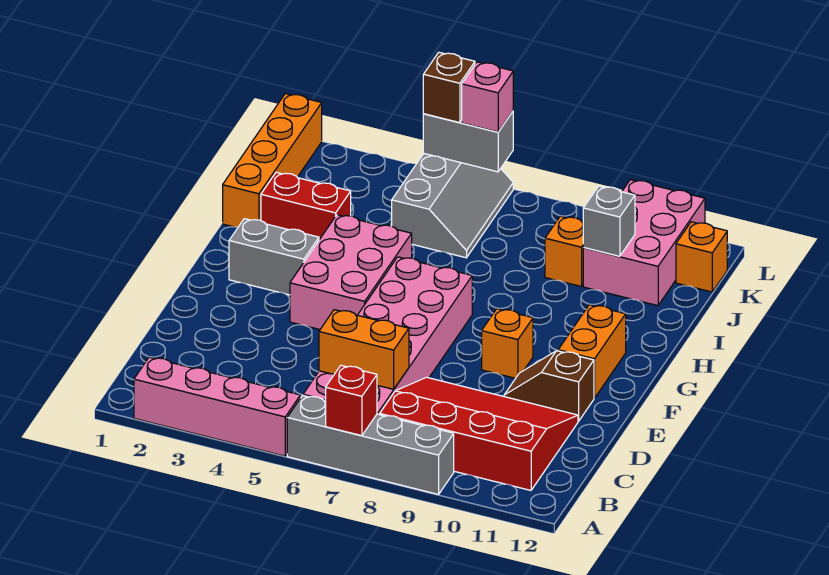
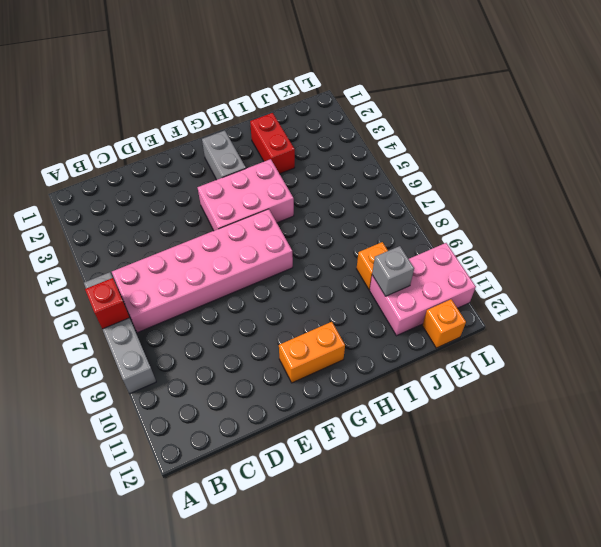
none -> pink brick A2:A5 level 1
none -> red slope B8:D11 level 1 top B
none -> brown slope E10:E11 level 1 top 11

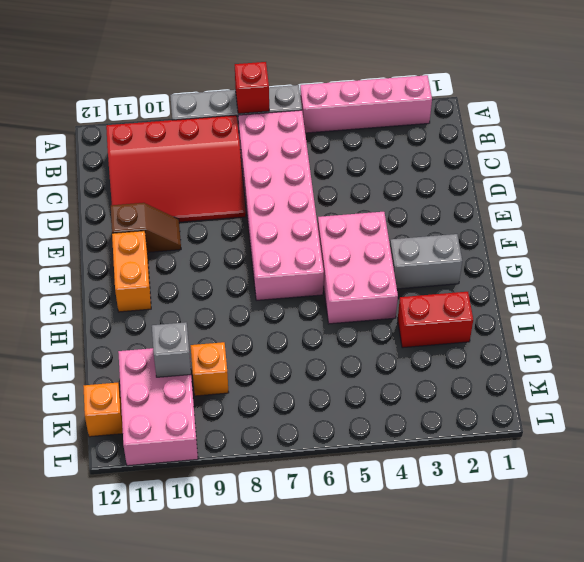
none -> orange brick F9 level 1
none -> orange brick I1:L1 level 1
none -> grey slope J5:L6 level 1 top 5

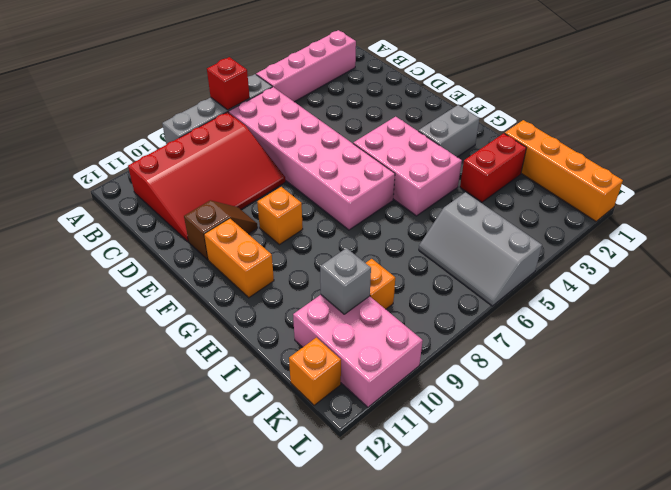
none -> orange brick C6:C7 level 2
none -> grey brick L5:L6 level 2
none -> brown brick L5 level 3

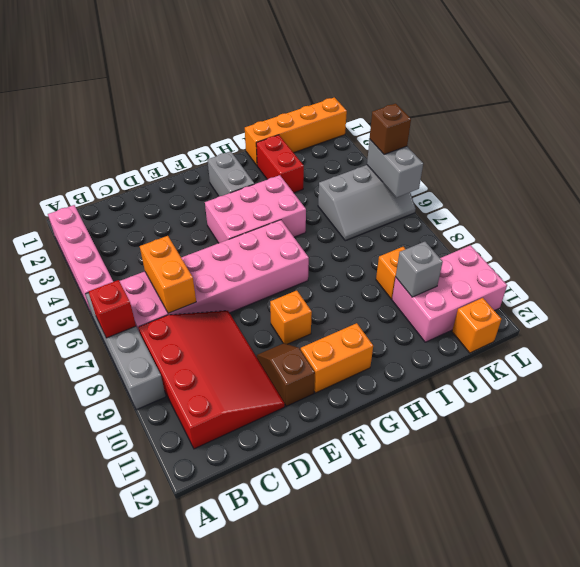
none -> pink brick L6 level 3

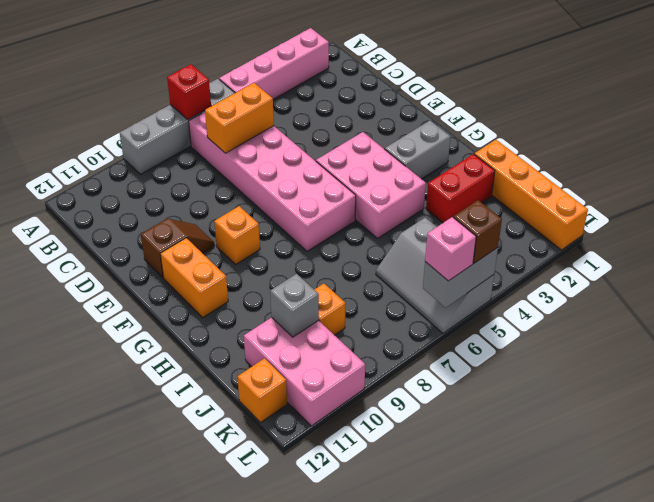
none -> red slope B8:D11 level 1 top B

